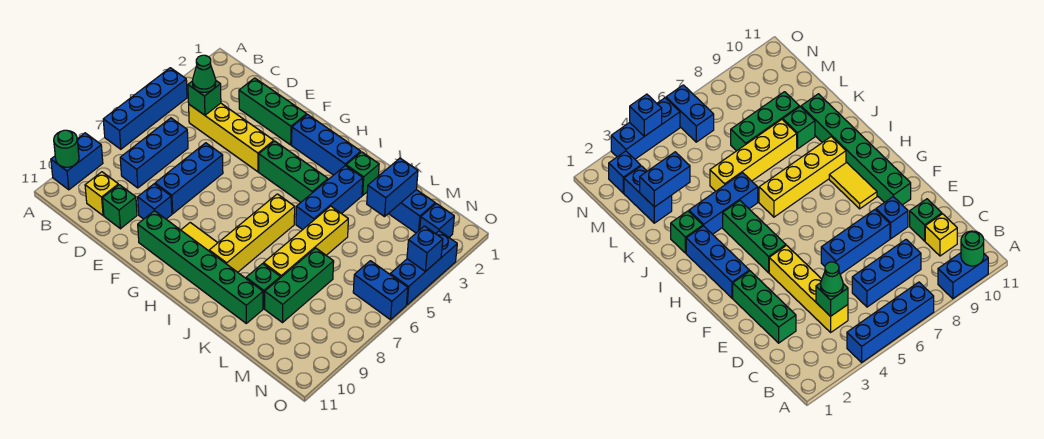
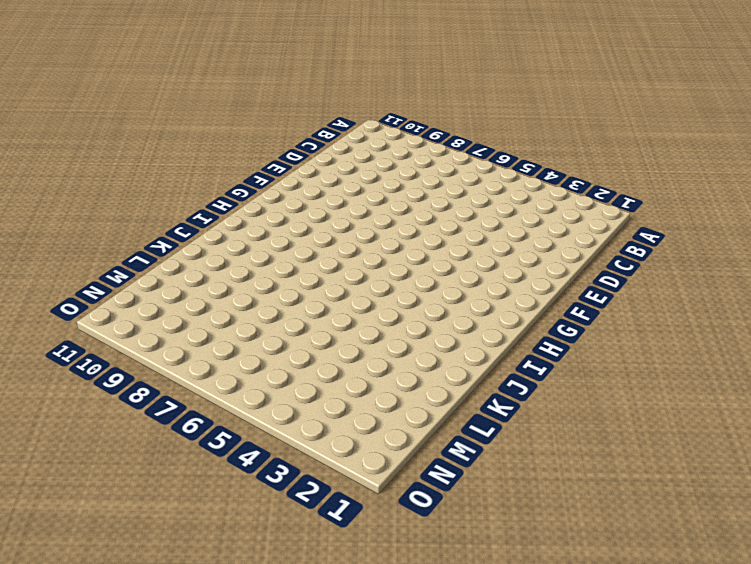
none -> blue brick A4:A7 level 1
none -> blue brick A9:A10 level 1
none -> yellow brick C4:F4 level 1

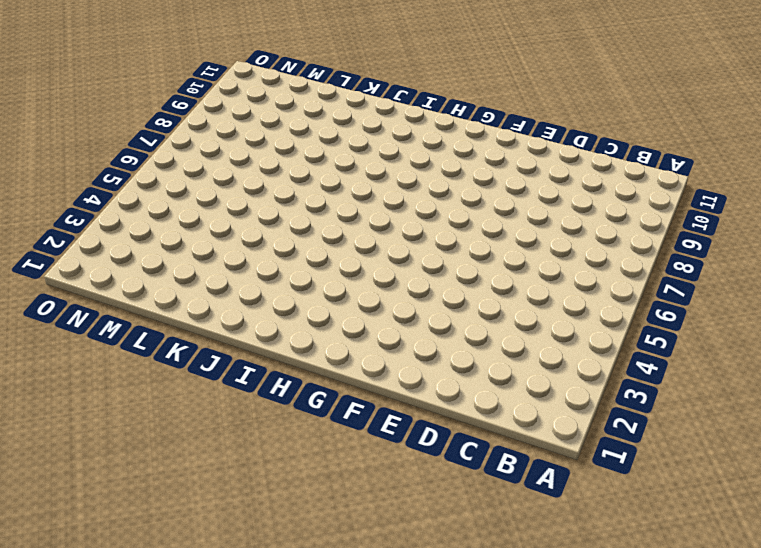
none -> blue brick A4:A7 level 1
none -> blue brick A9:A10 level 1
none -> yellow brick C4:F4 level 1

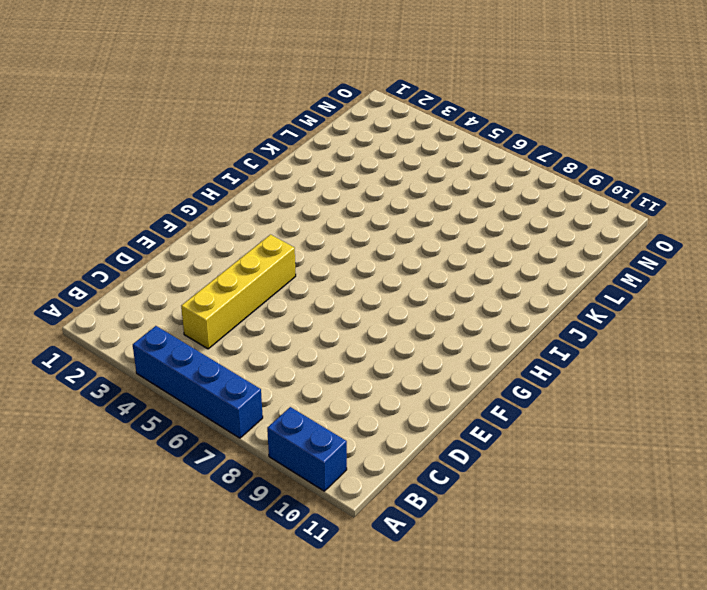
none -> blue brick C6:C8 level 1
none -> yellow brick C10 level 1
none -> green brick D2:F2 level 1

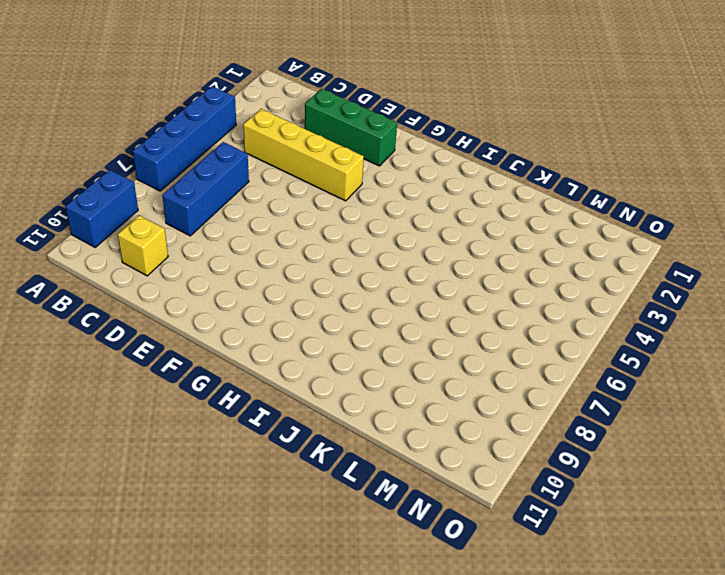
none -> green brick D10 level 1
none -> blue brick E6:E8 level 1
none -> blue brick E9 level 1

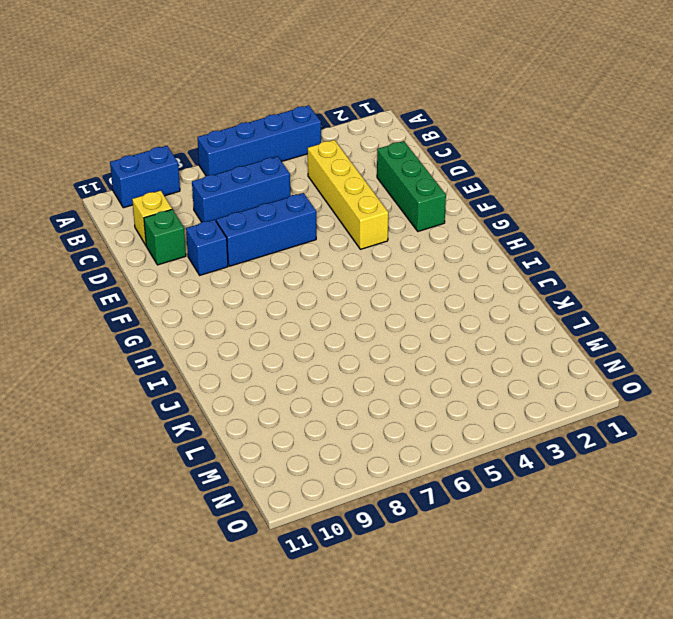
none -> green brick F10:K10 level 1
none -> blue brick G2:I2 level 1
none -> green brick G4:I4 level 1

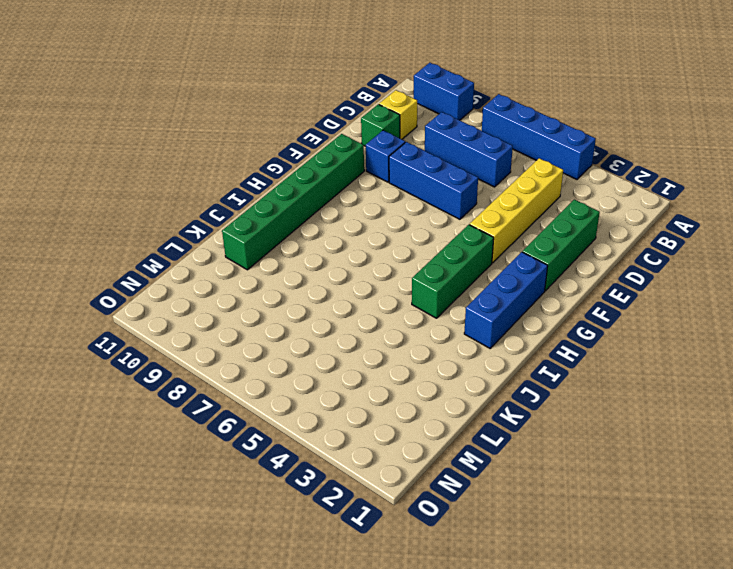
none -> yellow tile G9:H9 level 1
none -> yellow brick I6:I9 level 1
none -> green brick J2 level 1

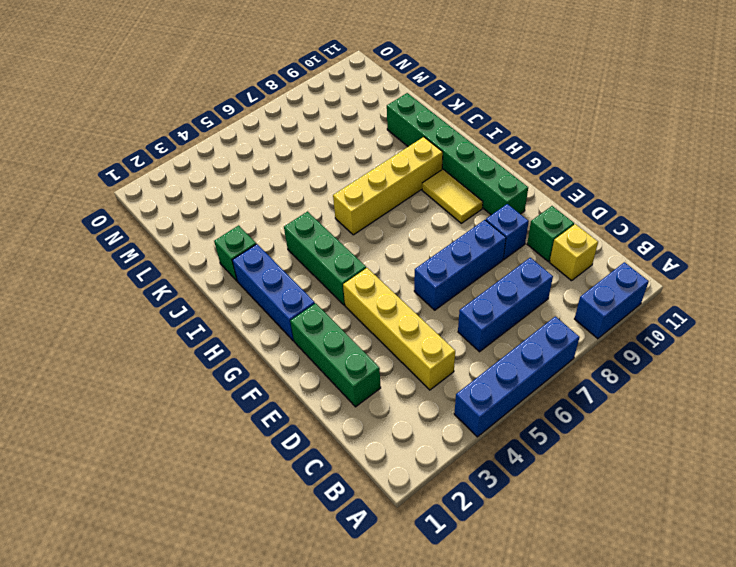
none -> blue brick J3:J5 level 1
none -> yellow brick K5:K8 level 1
none -> green brick K9 level 1

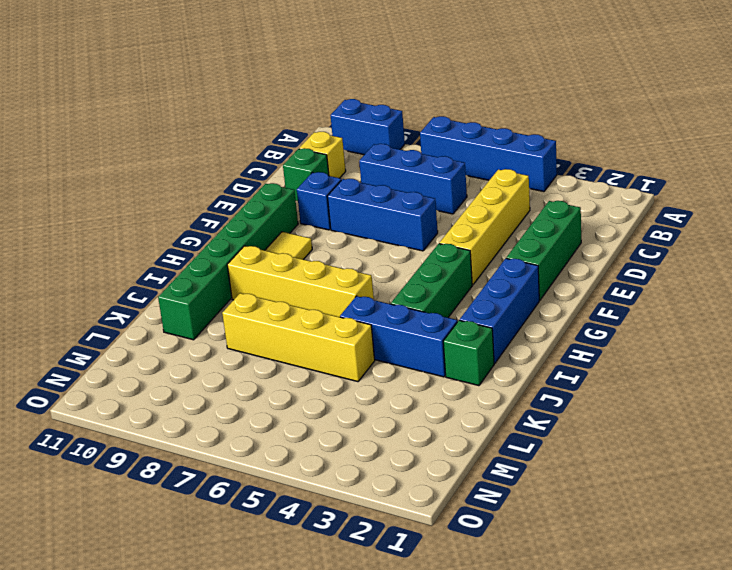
none -> green brick K9 level 1
none -> blue brick L2:M2 level 1
none -> green brick L7:L9 level 1

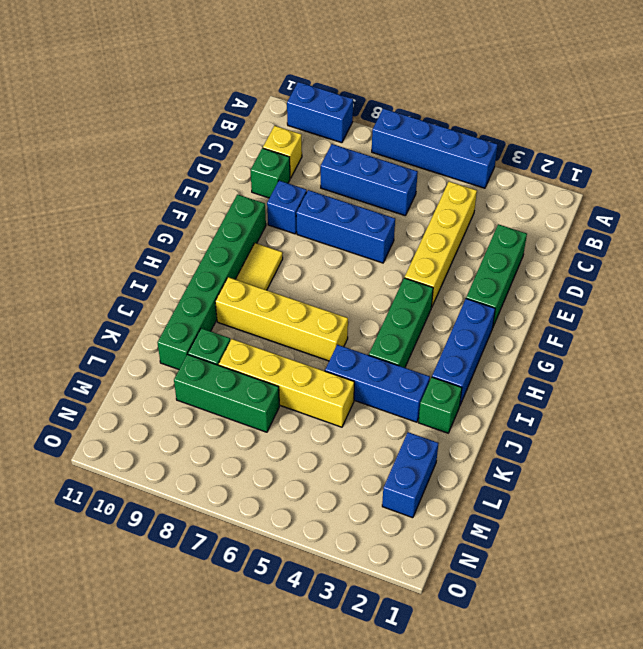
none -> blue brick N2 level 1
none -> blue brick N6:O6 level 1
none -> blue brick O3:O5 level 1

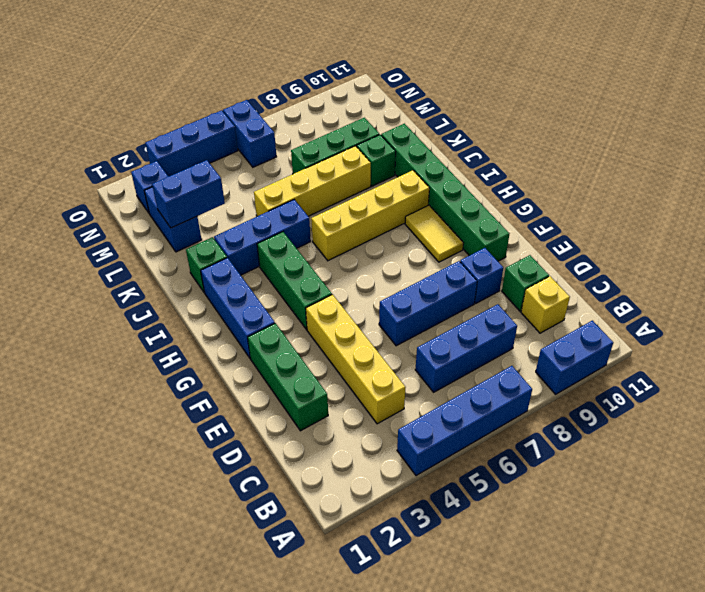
none -> green round brick A10 level 2
none -> green brick C4 level 2
none -> blue brick O4 level 2

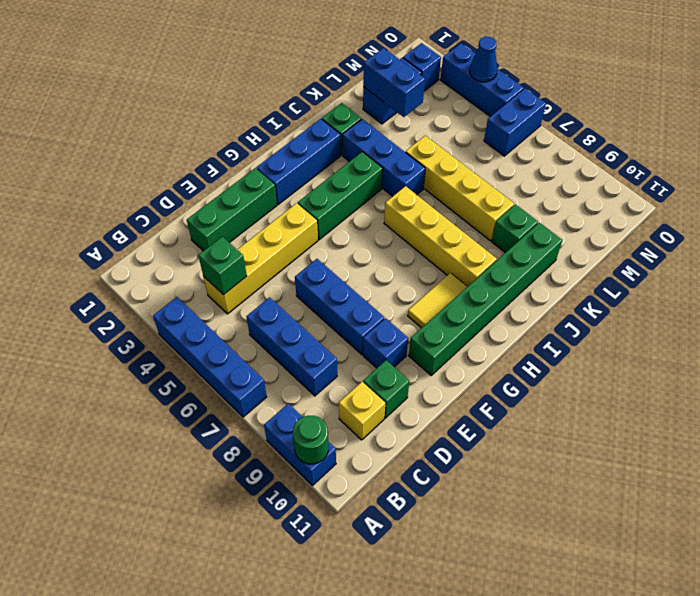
blue cone O4 level 2 -> blue brick O4 level 2
none -> green brick L7:L9 level 1
none -> green cone C4 level 3

